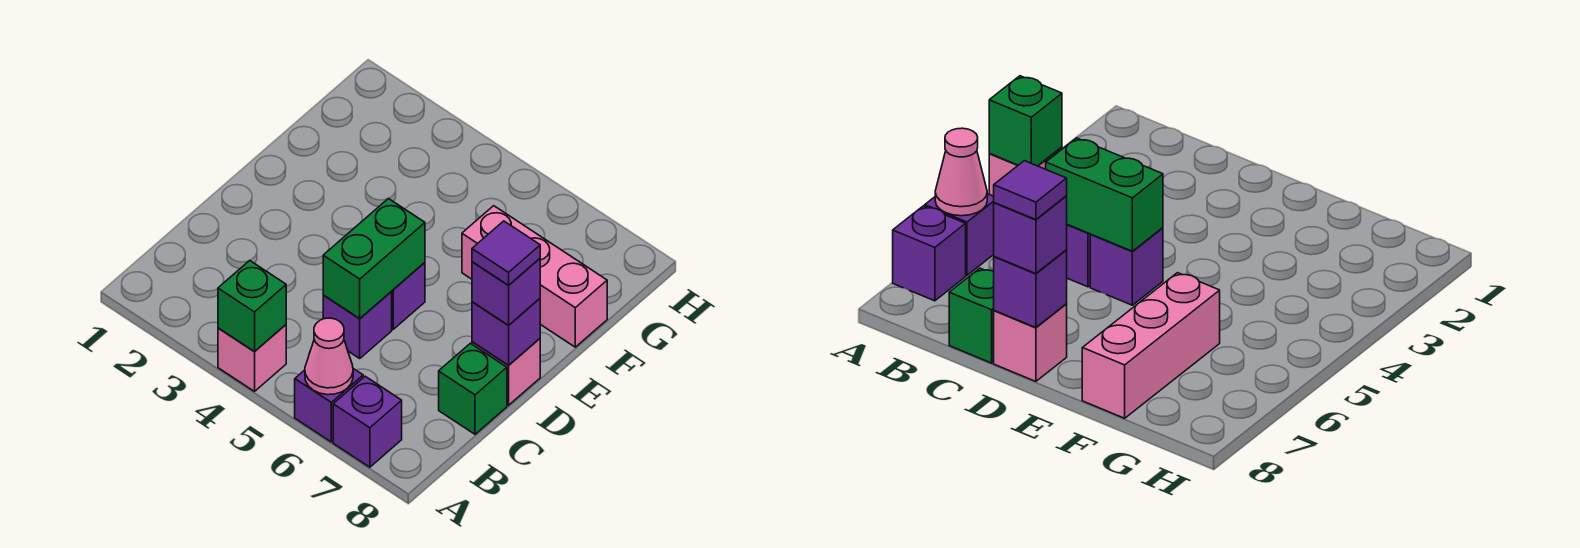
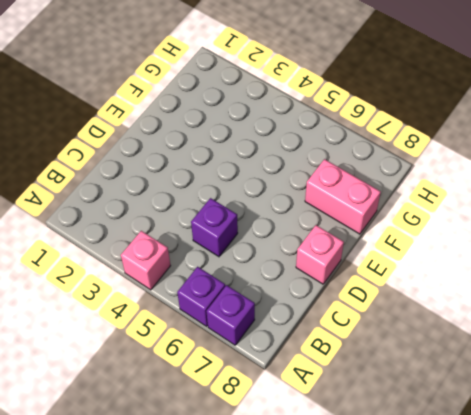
pink brick F7:F8 level 1 -> pink brick F6:F8 level 1
none -> green brick C8 level 1
none -> purple brick D5 level 1
none -> green brick A4 level 2

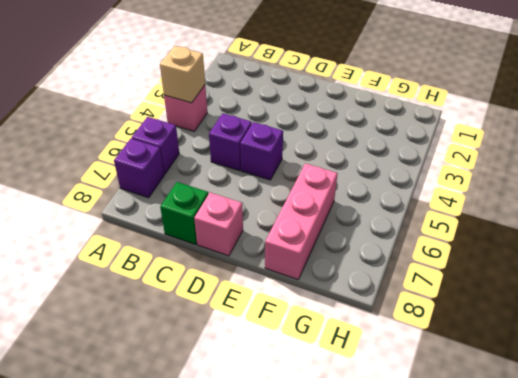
tan brick A4 level 2 -> green brick A4 level 2
none -> pink cone A6 level 2
none -> green brick C5:D5 level 2
none -> purple brick D8 level 2

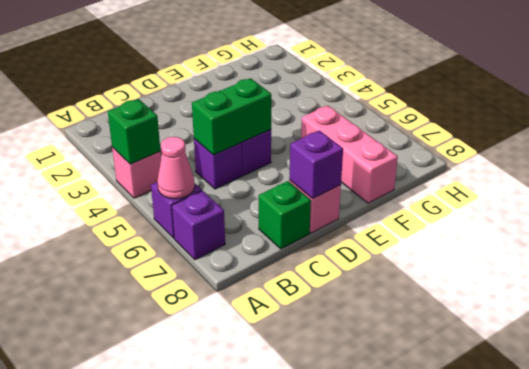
none -> purple brick D8 level 3
none -> purple tile D8 level 4

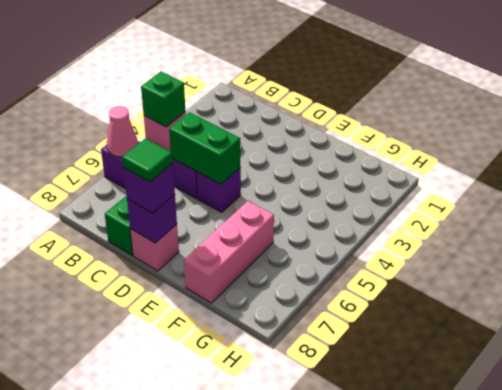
green tile D8 level 4 -> purple tile D8 level 4
none -> purple brick A7 level 1

